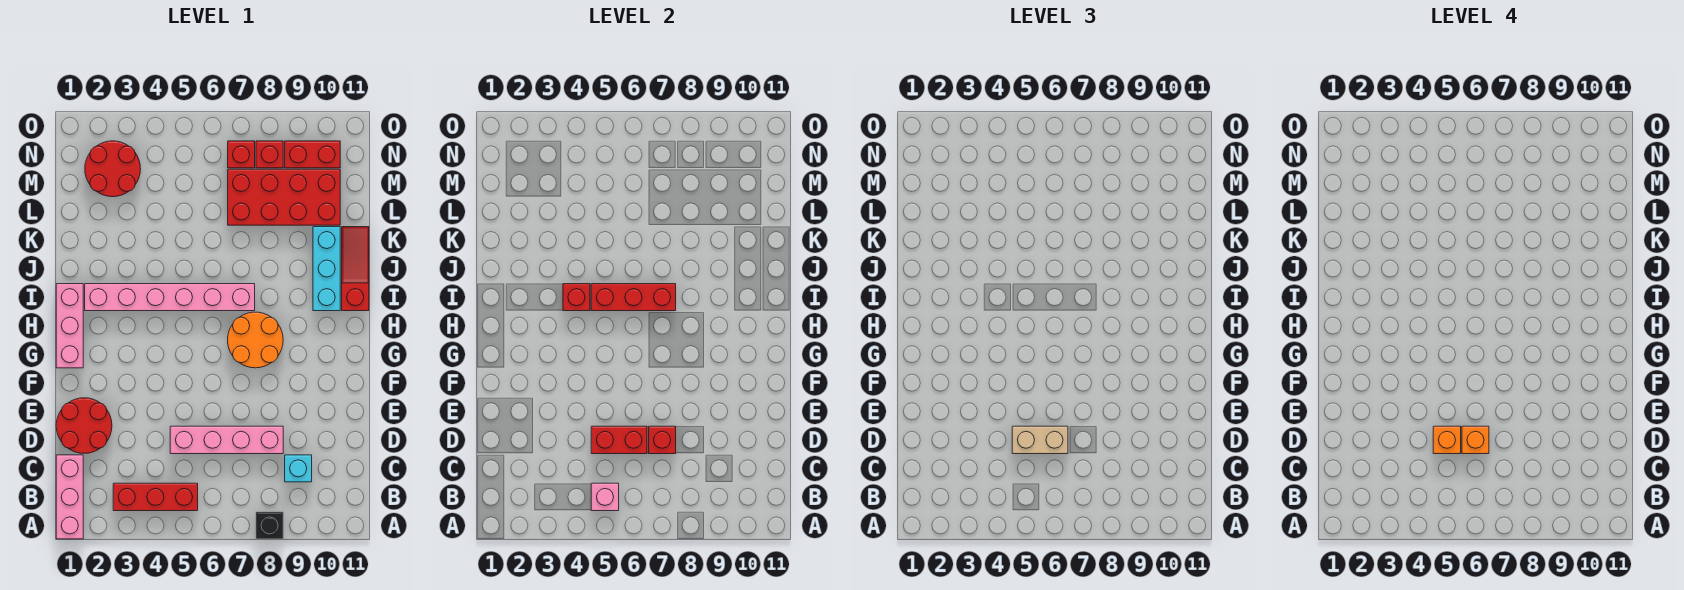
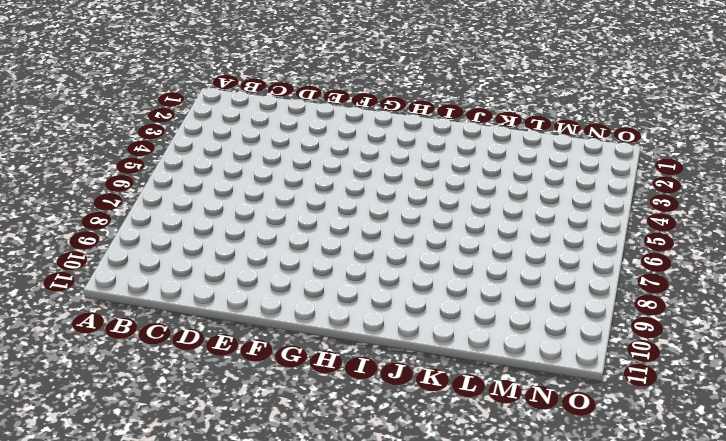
none -> pink brick A1:C1 level 1
none -> black brick A8 level 1
none -> red brick B3:B5 level 1

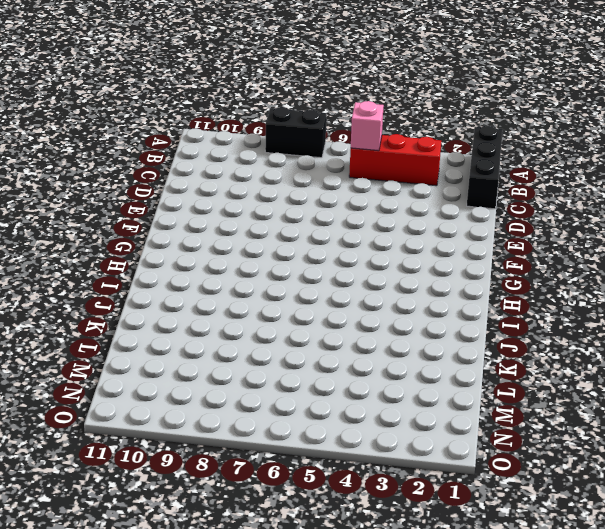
black brick A1:C1 level 1 -> pink brick A1:C1 level 1
black brick A7:A8 level 1 -> black brick A8 level 1
none -> cyan brick C9 level 1
none -> red round brick D1:E2 level 1
none -> pink brick D5:D8 level 1

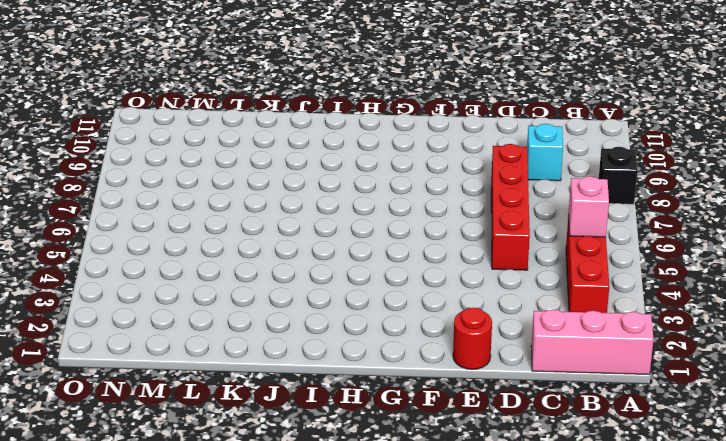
red brick D5:D8 level 1 -> pink brick D5:D8 level 1
red round brick E1 level 1 -> red round brick D1:E2 level 1
none -> pink brick G1:I1 level 1
none -> orange round brick G7:H8 level 1
none -> pink brick I2:I7 level 1

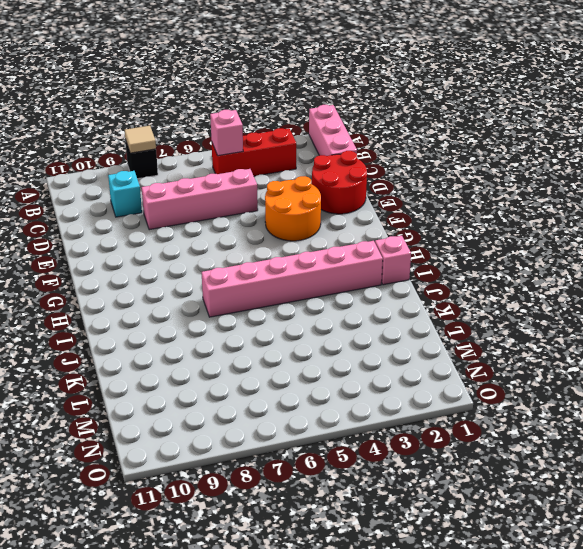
tan tile A8 level 2 -> none
orange round brick E3:F4 level 1 -> orange round brick G7:H8 level 1
pink brick I1 level 1 -> pink brick G1:I1 level 1
none -> cyan brick I10:K10 level 1
none -> red slope I11:K11 level 1 top I
none -> red brick L7:M10 level 1

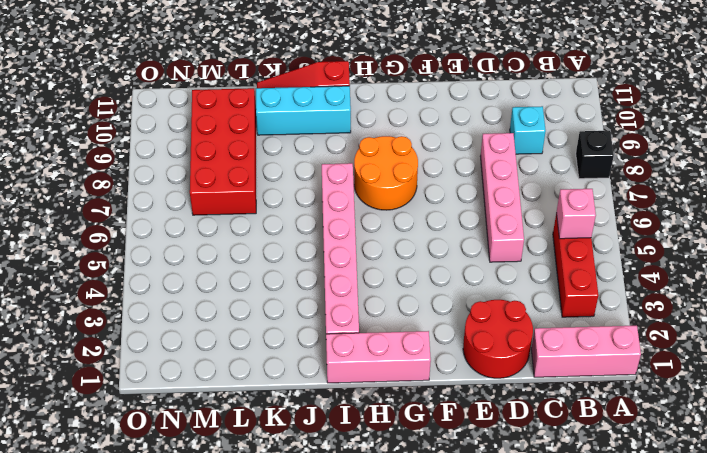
none -> red round brick M2:N3 level 1
none -> red brick N7 level 1
none -> red brick N8 level 1

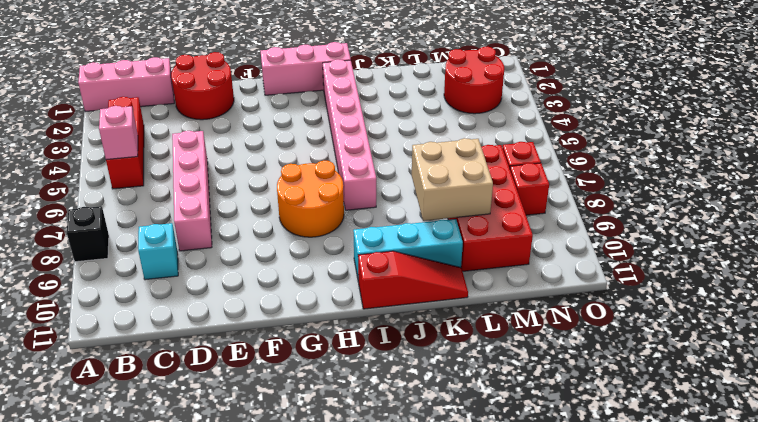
tan brick K8:L9 level 2 -> none
none -> red brick N9:N10 level 1
none -> red brick D5:D6 level 2
none -> red brick D7 level 2

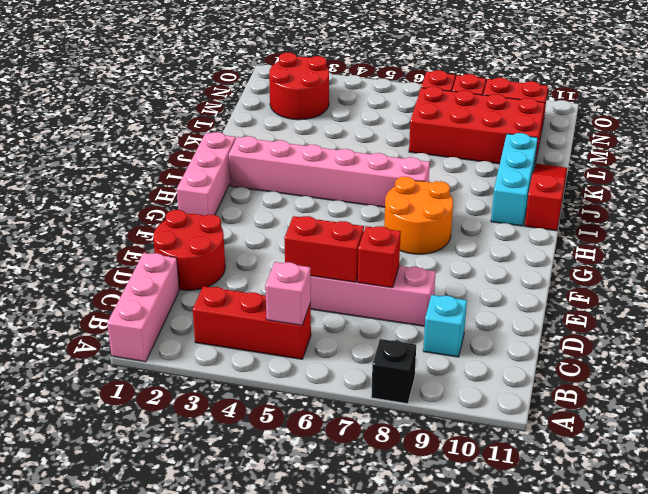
none -> red brick I4 level 2
none -> red brick I5:I7 level 2
none -> tan brick D5:D6 level 3

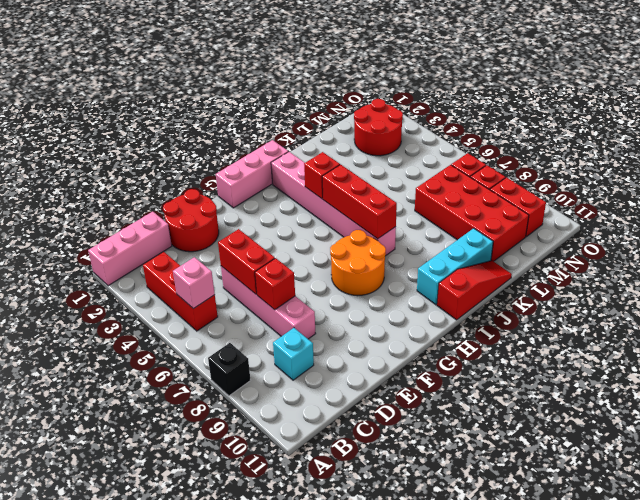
none -> tan brick D5:D6 level 3
none -> orange brick D5 level 4
none -> orange brick D6 level 4

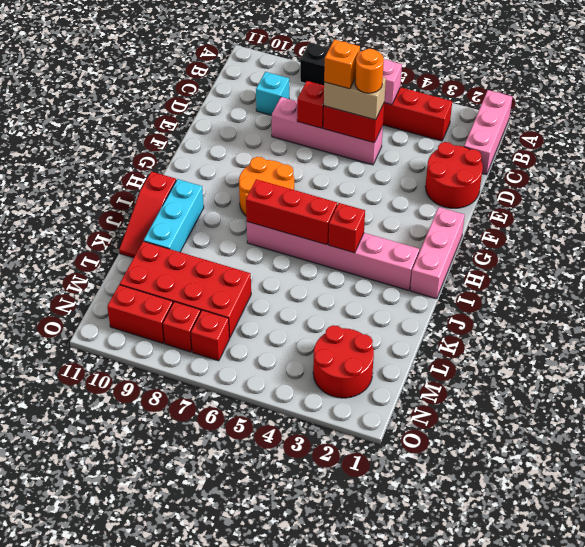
orange round brick D5 level 4 -> orange brick D5 level 4

